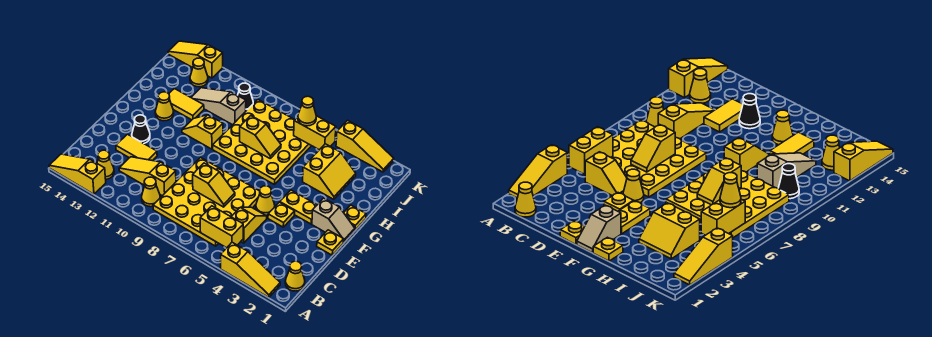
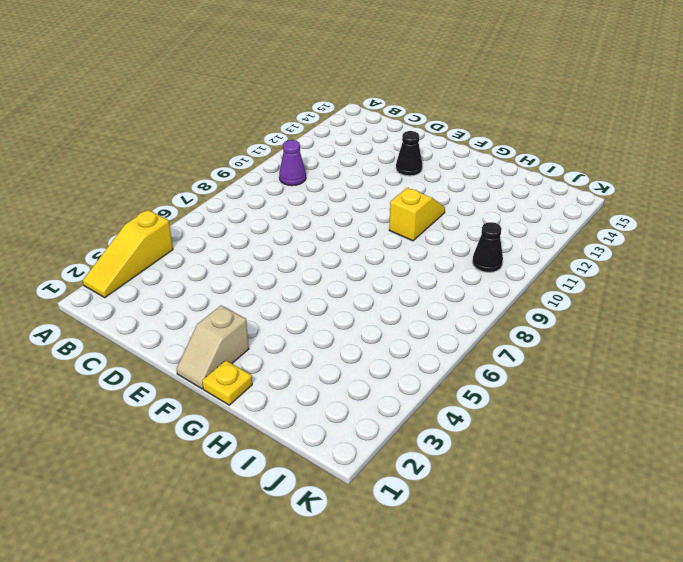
purple cone B10 level 1 -> yellow cone B10 level 1
none -> yellow slope A13:A15 level 1 top 13
none -> yellow cone B1 level 1
none -> yellow plate B6:E9 level 1
none -> yellow cone B13 level 1

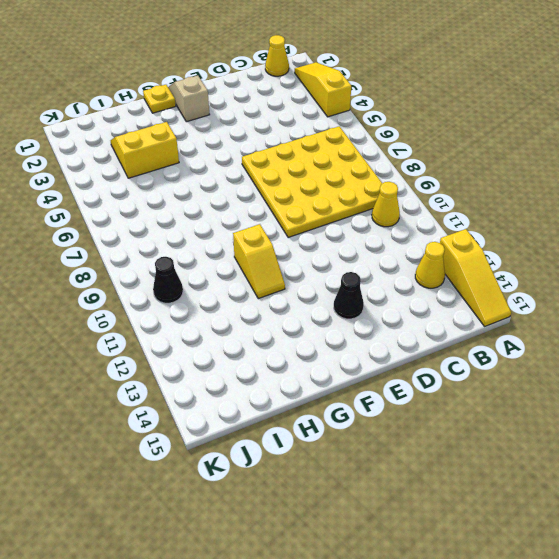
none -> yellow slope C5:D5 level 1 top C
none -> yellow slope C10:C12 level 1 top 10
none -> yellow tile D12:D13 level 1
none -> yellow plate E1 level 1

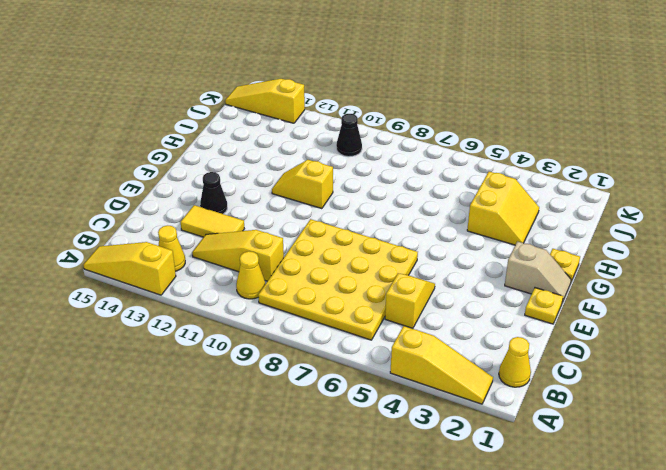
none -> yellow plate E4 level 1
none -> yellow cone E5 level 1
none -> yellow plate F3:F4 level 1
none -> yellow plate G6:J9 level 1

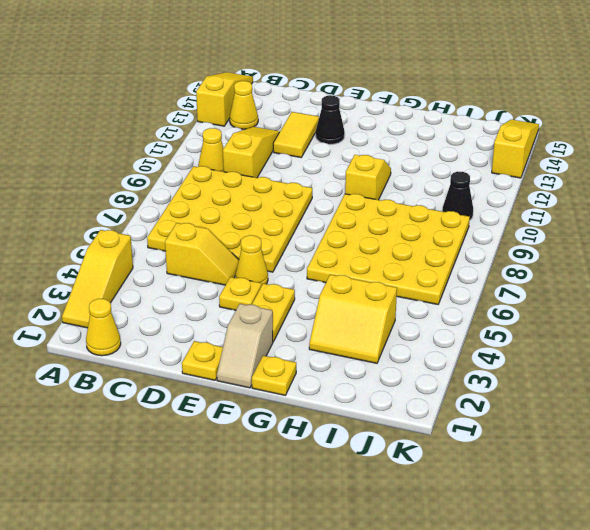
none -> yellow cone G13 level 1
none -> yellow tile H12:H13 level 1
none -> tan slope I10:I12 level 1 top 10
none -> yellow cone J13 level 1

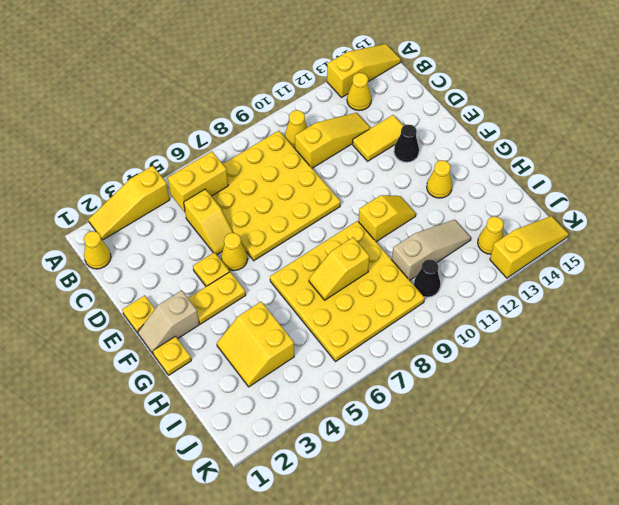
none -> yellow tile H12:H13 level 1
none -> yellow slope K2:K4 level 1 top 4
none -> yellow slope D7:D8 level 2 top 8
none -> yellow brick J5:J6 level 2

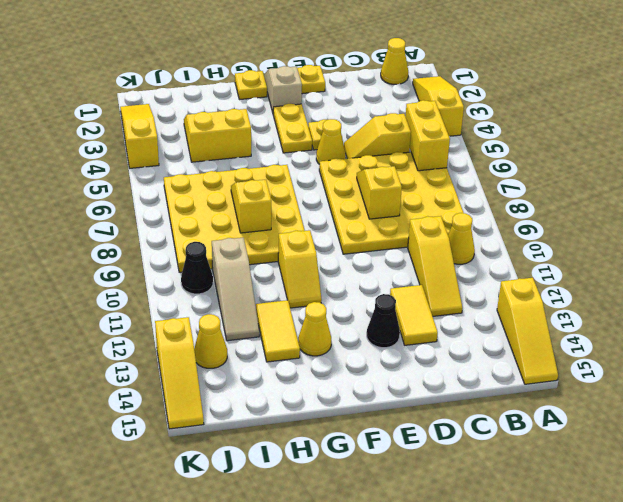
none -> yellow cone B13 level 1
none -> yellow brick J5:J6 level 2
none -> yellow cone J6 level 3

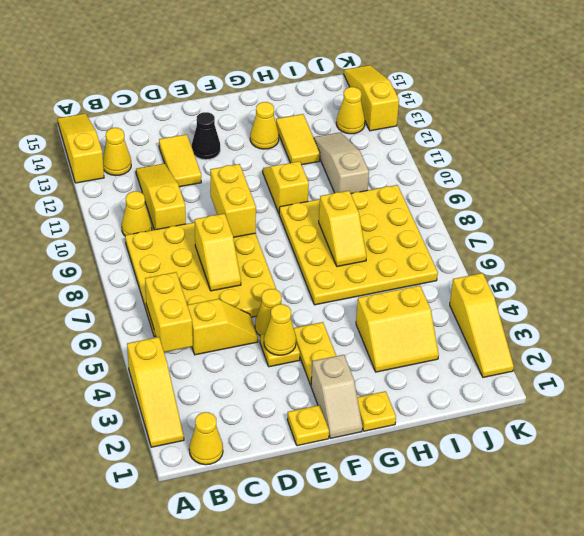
yellow cone E4 level 2 -> yellow cone J6 level 3
yellow brick E9:E10 level 2 -> yellow brick J5:J6 level 2
none -> black cone J10 level 1

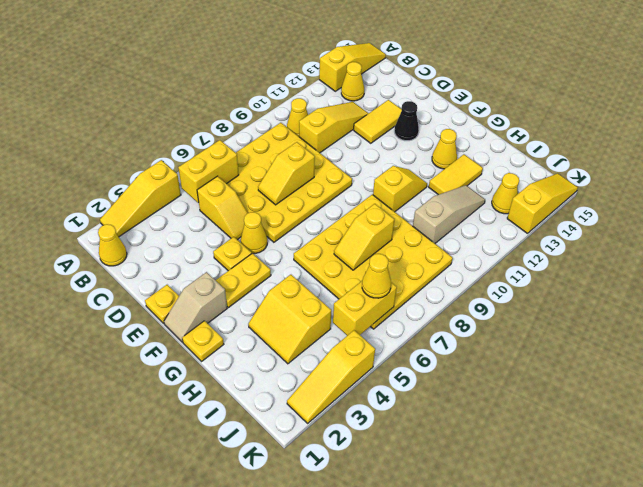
none -> black cone J10 level 1

